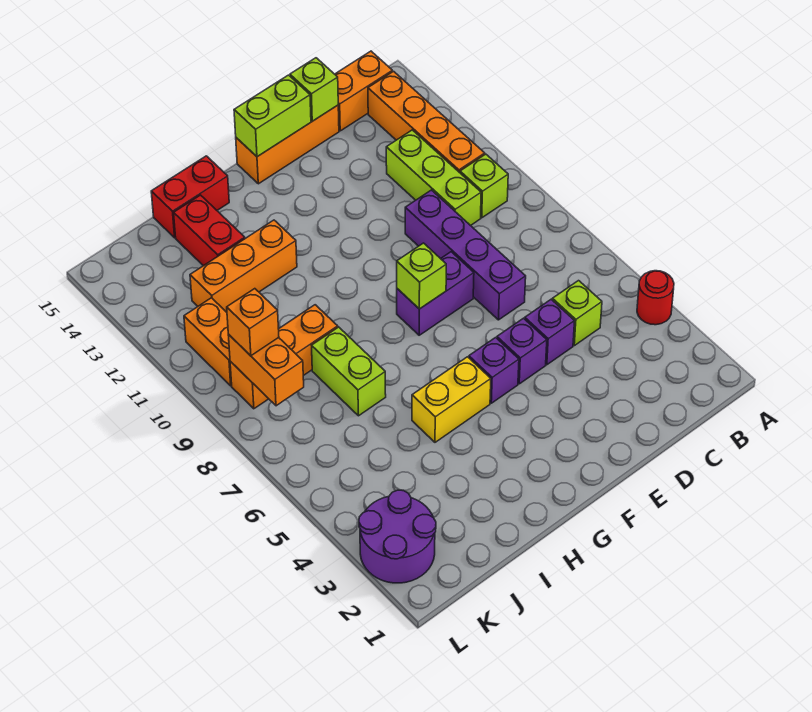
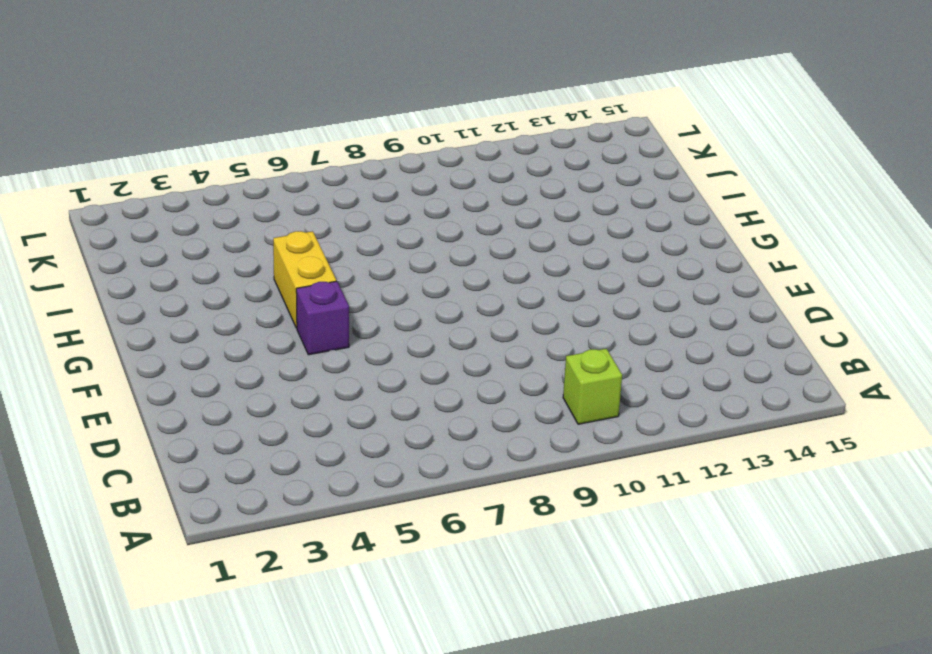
none -> red round brick A4 level 1
none -> orange brick B11:B14 level 1
none -> orange brick B15:C15 level 1

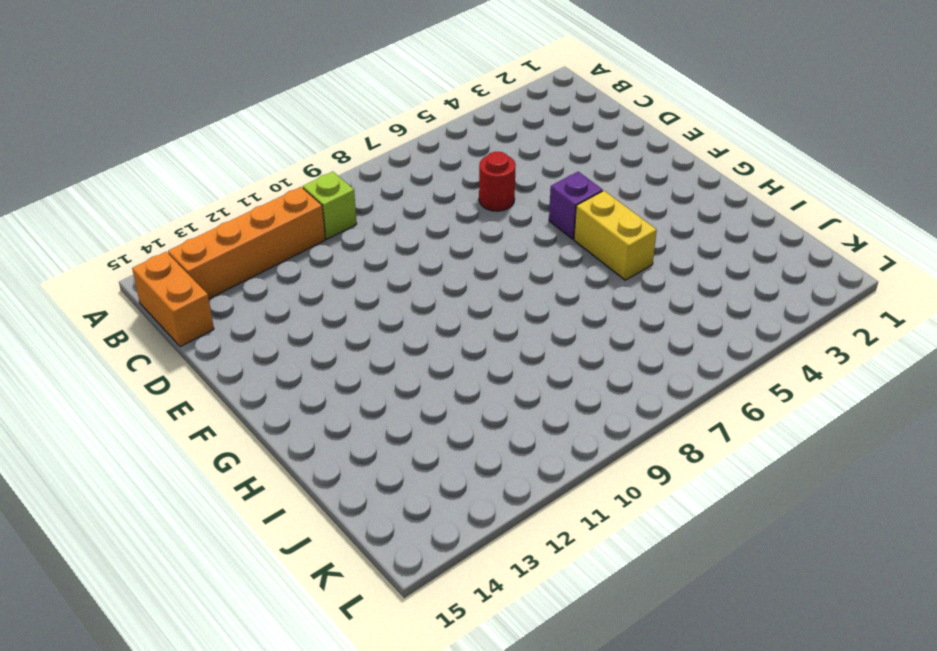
red round brick D6 level 1 -> red round brick A4 level 1
none -> lime brick C5 level 1
none -> lime brick C10:C12 level 1
none -> purple brick D5 level 1

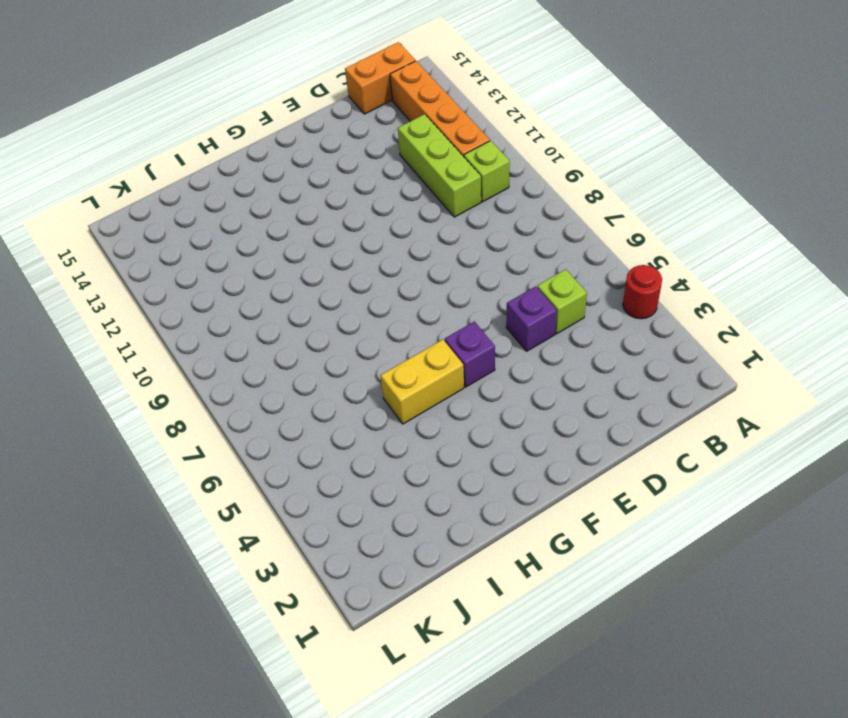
none -> purple brick D7:D10 level 1
none -> orange brick D15:F15 level 1
none -> purple brick E5 level 1

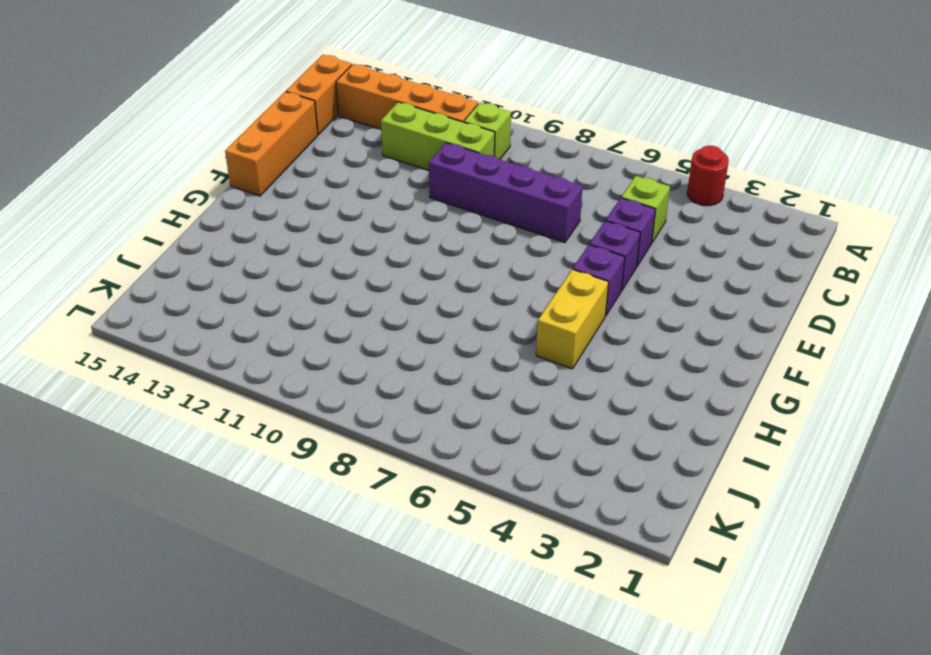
none -> purple brick E8:F8 level 1
none -> orange brick H12:J12 level 1
none -> red brick H15:I15 level 1

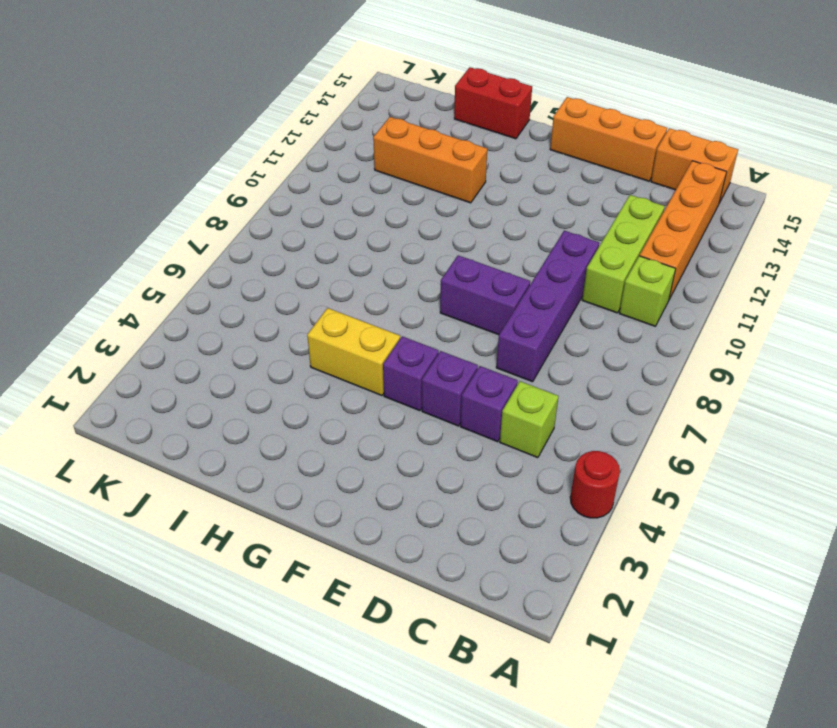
none -> lime brick I7:I8 level 1
none -> orange brick I9:K9 level 1
none -> red brick I13:I14 level 1

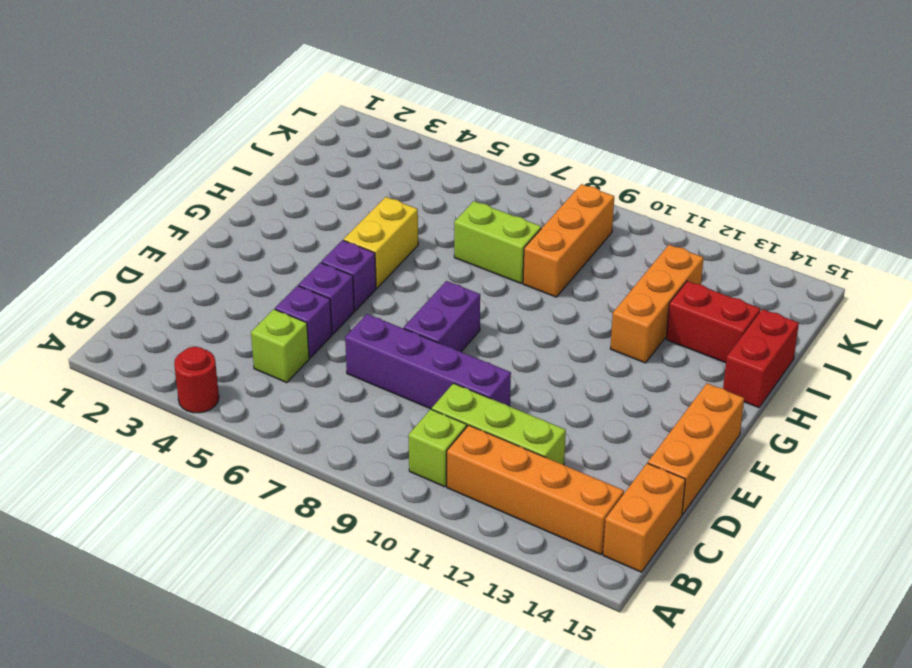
none -> purple round brick K2:L3 level 1
none -> orange brick K10:K11 level 1
none -> lime brick D15 level 2

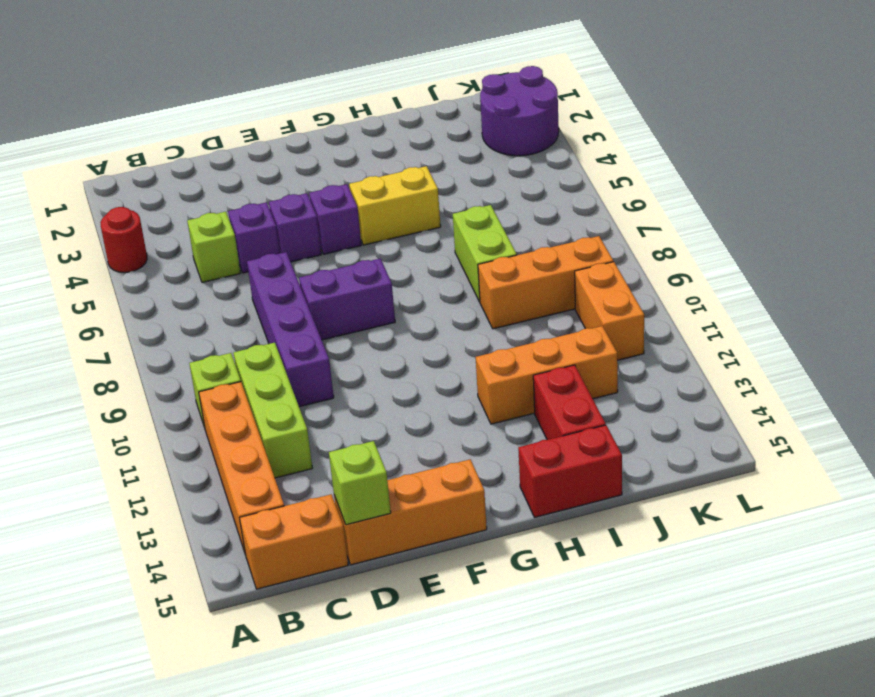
none -> lime brick E15:F15 level 2
none -> lime brick F8 level 2
none -> orange brick K8:K9 level 2

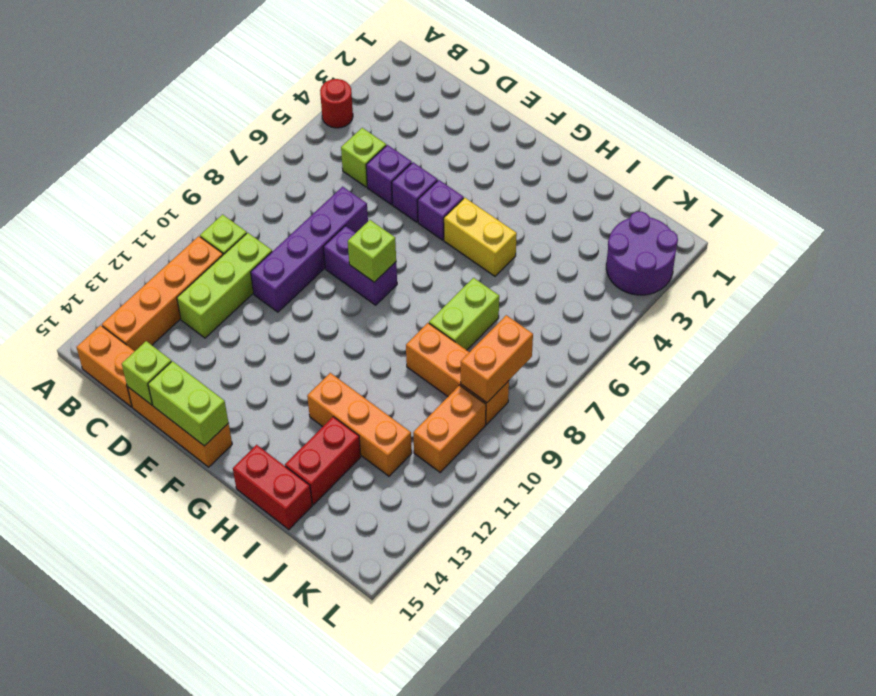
none -> orange brick K9 level 3

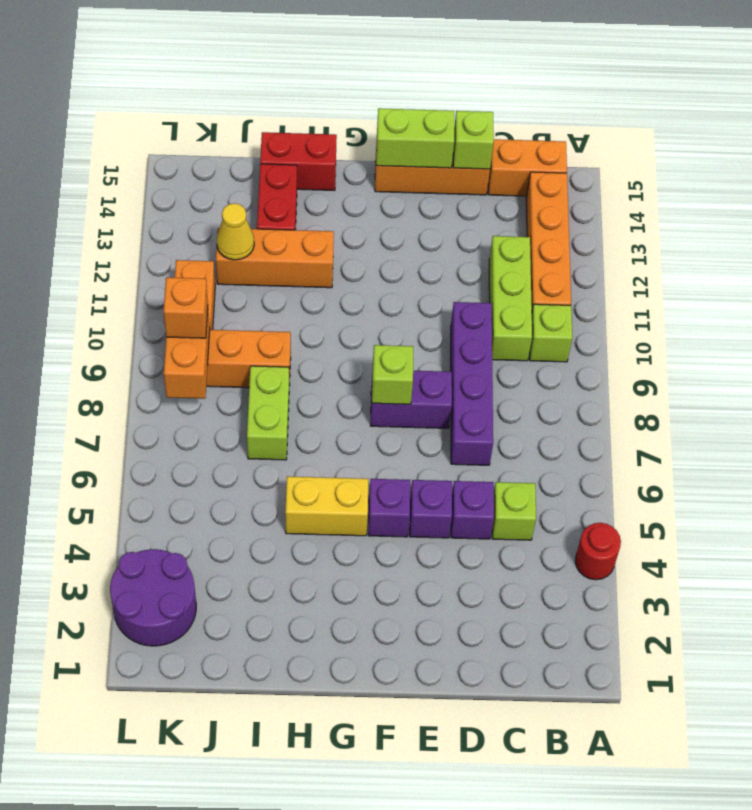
yellow cone J12 level 2 -> none

